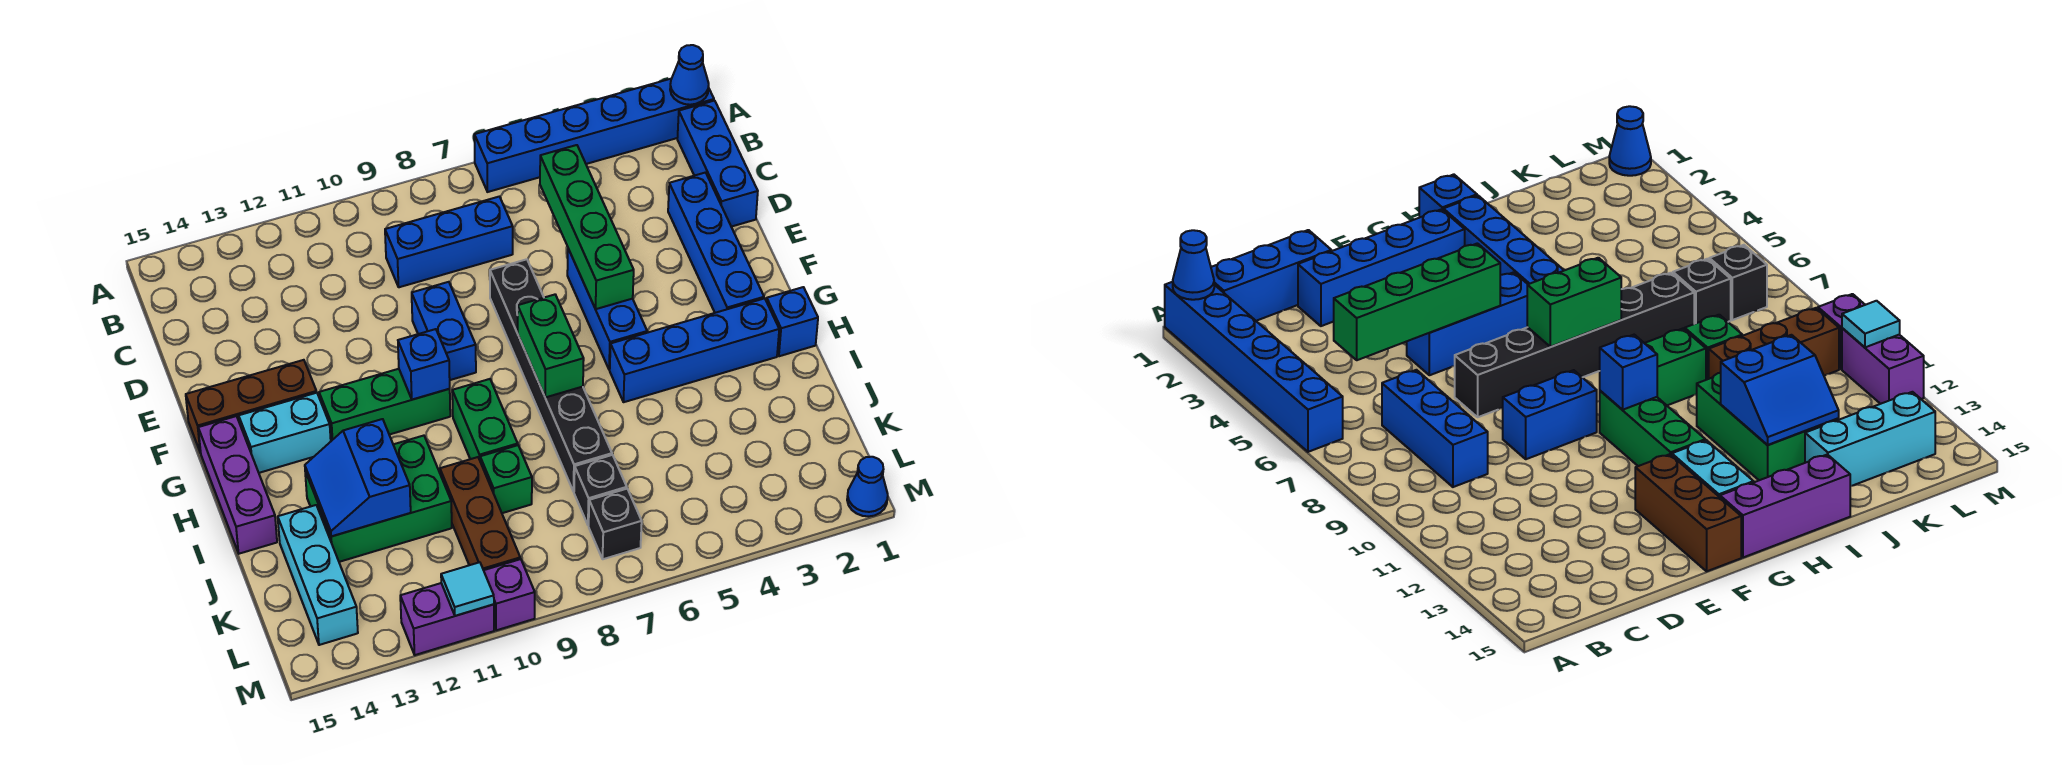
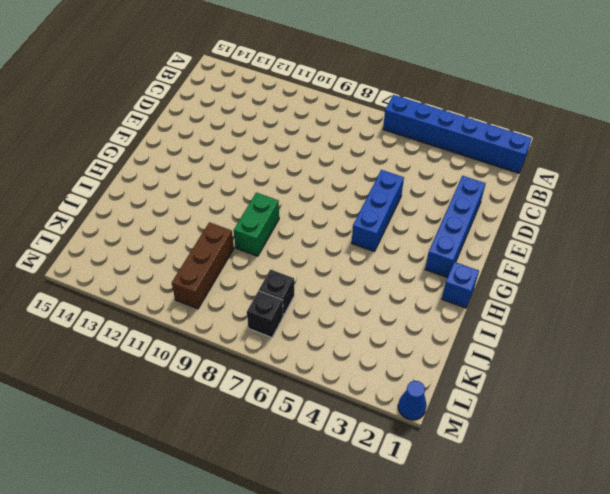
none -> blue brick B1:D1 level 1
none -> blue brick C7:C9 level 1
none -> black brick E7:J7 level 1

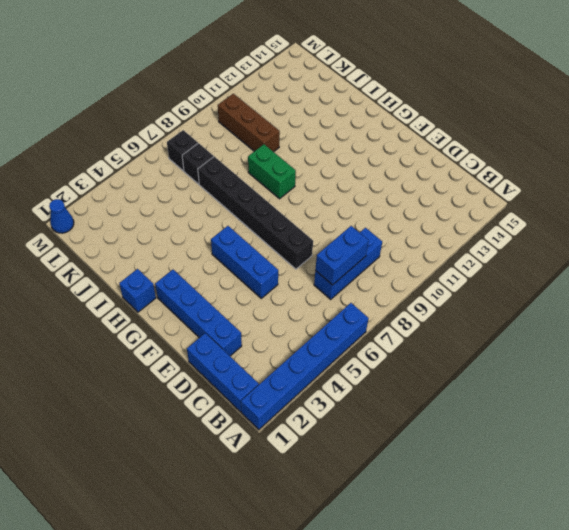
blue brick C7:C8 level 2 -> blue brick E9:F9 level 1
none -> brown brick F13:F15 level 1
none -> green brick G10:G12 level 1
none -> cyan brick G13:G14 level 1

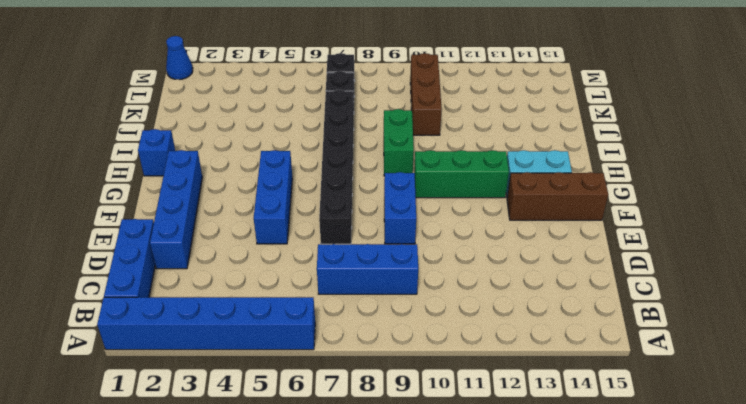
none -> purple brick G15:I15 level 1
none -> blue brick H2:H5 level 1
none -> green brick I11:J13 level 1

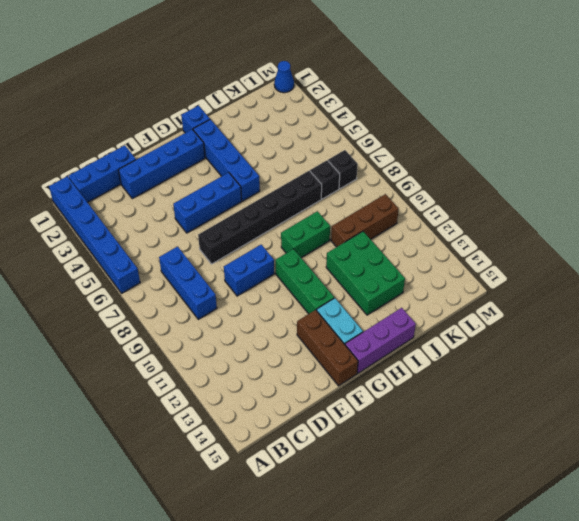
none -> green brick J9 level 1
none -> cyan brick J14:L14 level 1
none -> purple brick M10 level 1

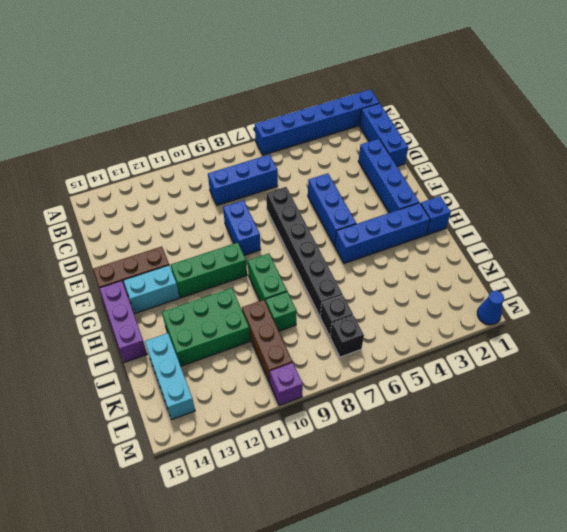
none -> purple brick M11:M12 level 1
none -> blue cone A1 level 2
none -> green brick C5:F5 level 2

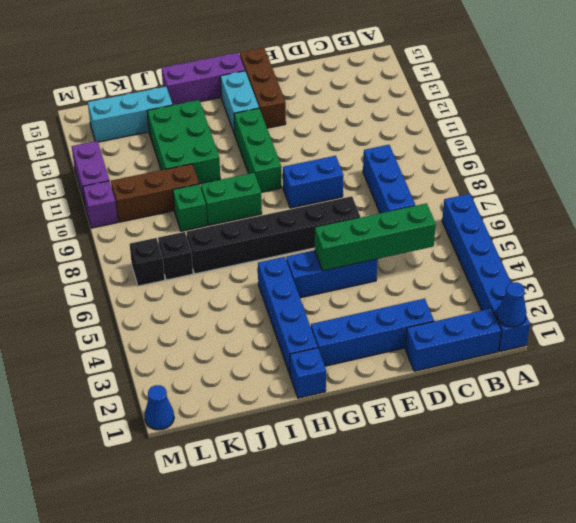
none -> green brick G7:H7 level 2
none -> blue brick G10 level 2
none -> blue slope I12:J13 level 2 top 12

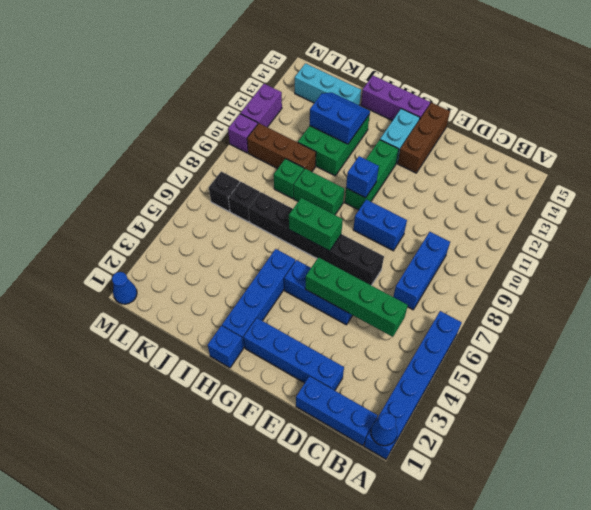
none -> cyan tile M11 level 2

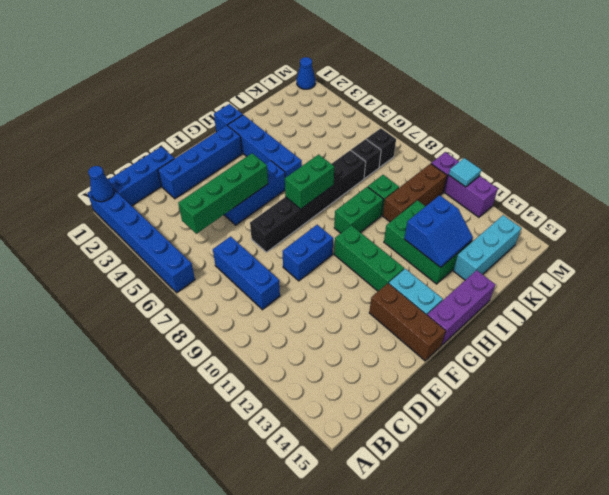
none -> blue brick G10 level 2

